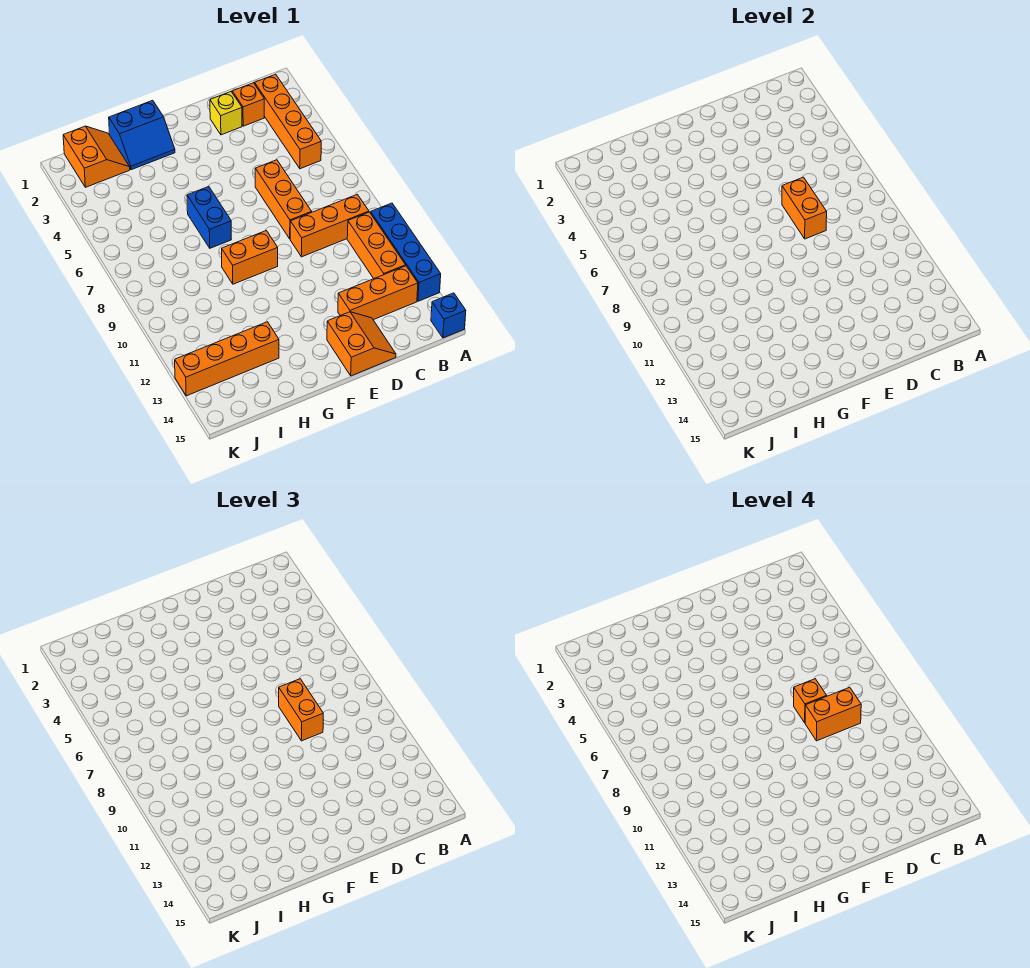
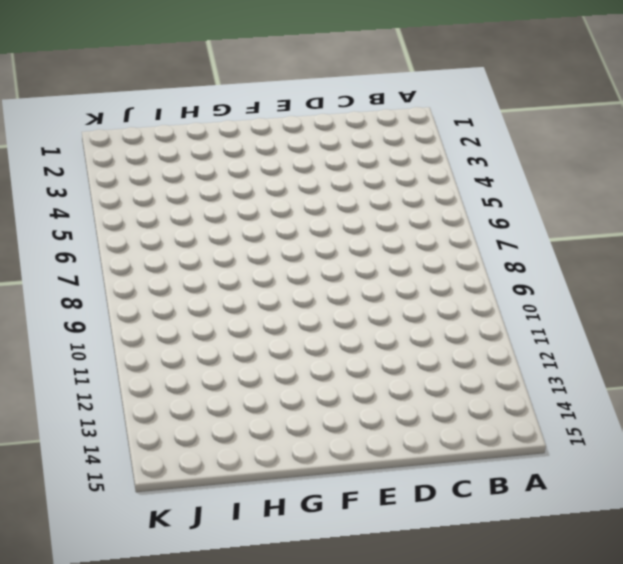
none -> blue brick A10:A13 level 1
none -> blue brick A15 level 1
none -> orange brick B2:B5 level 1

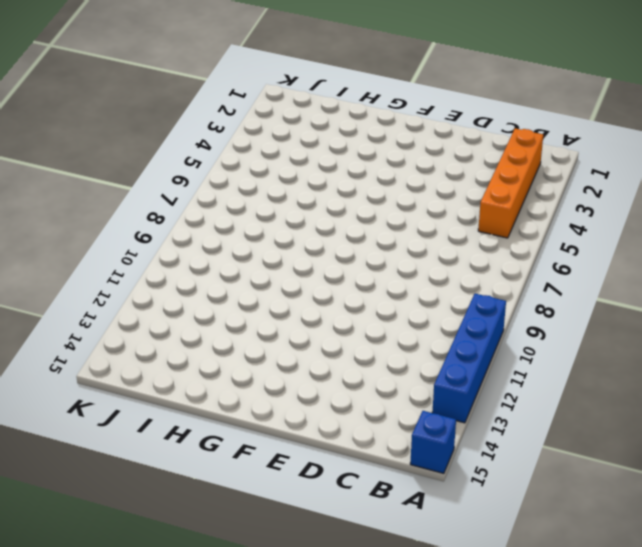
none -> orange brick B9:D9 level 1
none -> orange brick B10:B12 level 1
none -> orange brick B13:D13 level 1

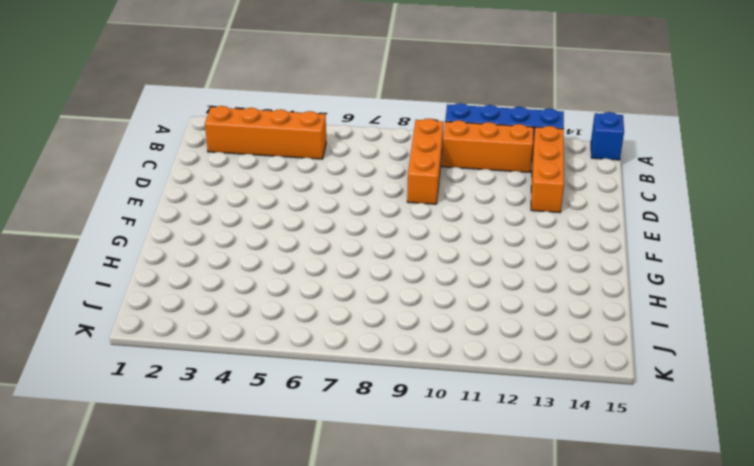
none -> orange brick C2 level 1
none -> yellow brick D2 level 1
none -> orange brick D6:D8 level 1

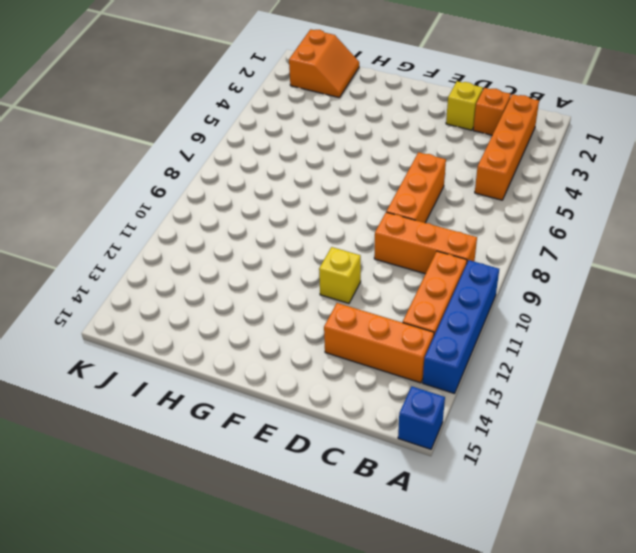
yellow brick E11 level 1 -> none
none -> orange slope D14:E15 level 1 top E
none -> orange brick F9:G9 level 1
none -> blue slope G1:H2 level 1 top 1

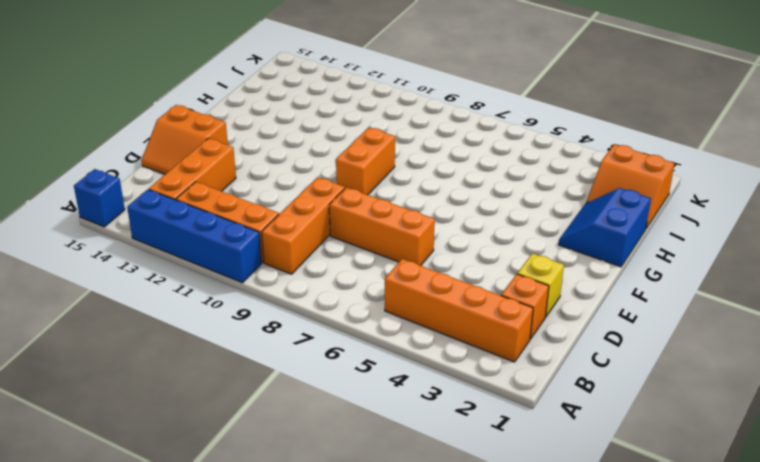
none -> blue brick G6:G7 level 1
none -> orange brick H13:K13 level 1
none -> orange brick D7:D8 level 2

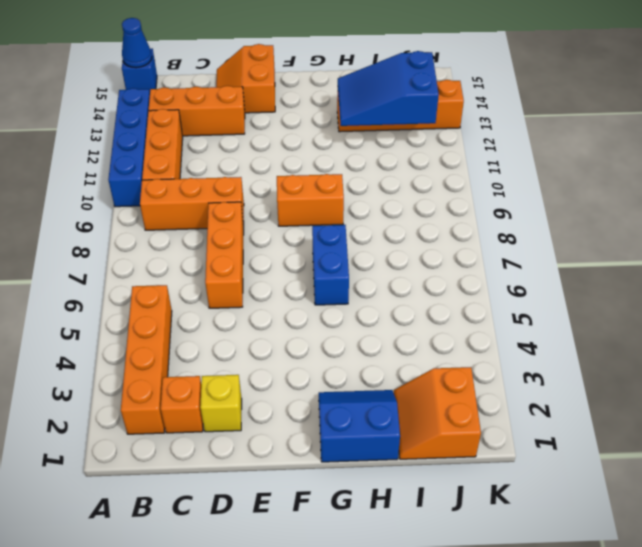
blue cone A15 level 2 -> none
blue slope H12:J13 level 2 top J -> none
none -> orange brick D7:D8 level 2
none -> orange brick D8:D9 level 3
none -> orange brick C9:D9 level 4

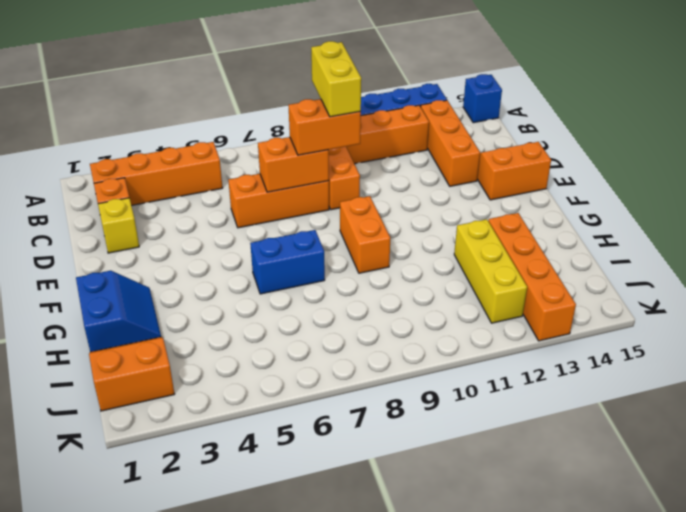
yellow brick C9:D9 level 4 -> orange brick C9:D9 level 4
yellow brick H12:J12 level 1 -> none
none -> orange brick D8 level 4

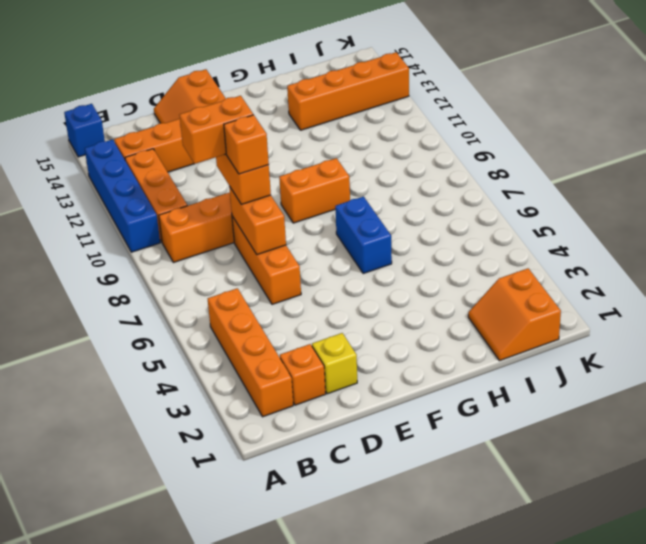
none -> blue slope G1:H2 level 1 top 1

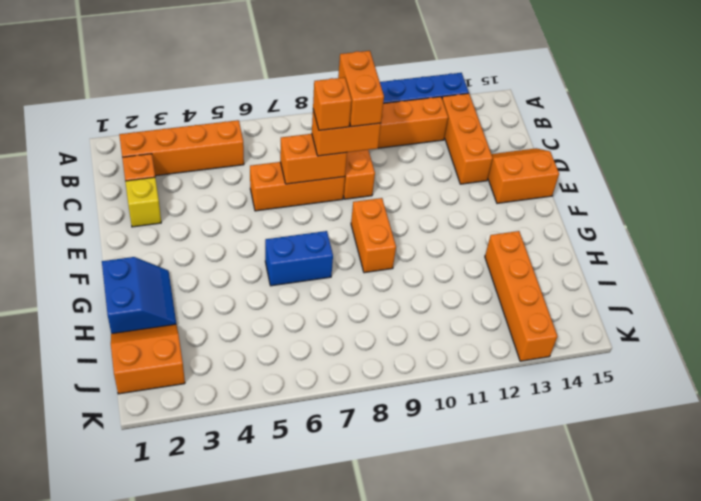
none -> blue brick A15 level 1

